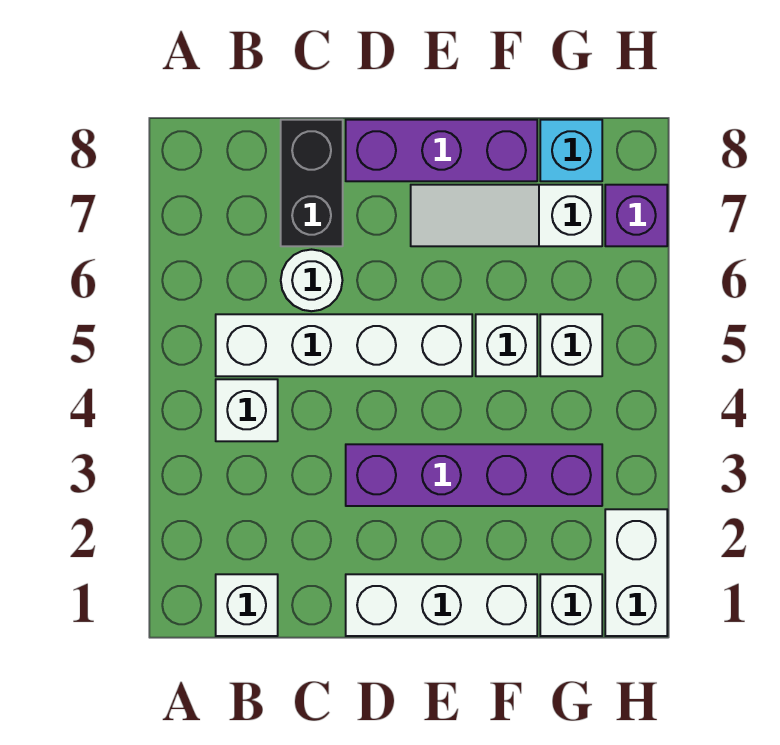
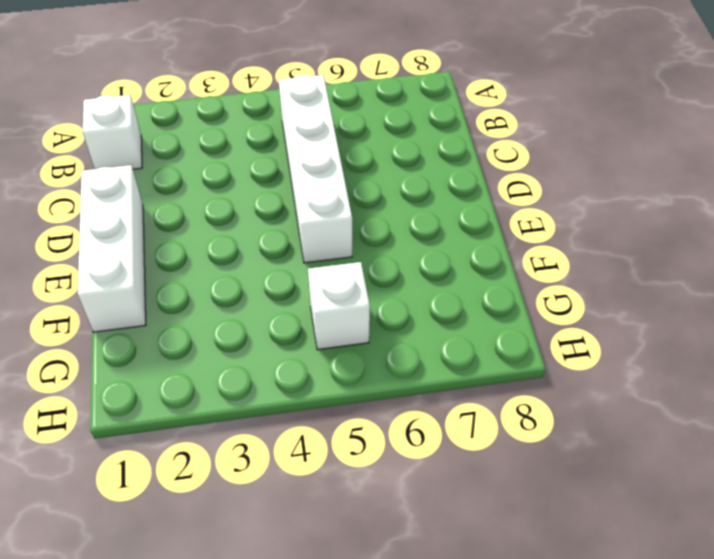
none -> white brick B4 level 1
none -> white round brick C6 level 1
none -> black brick C7:C8 level 1

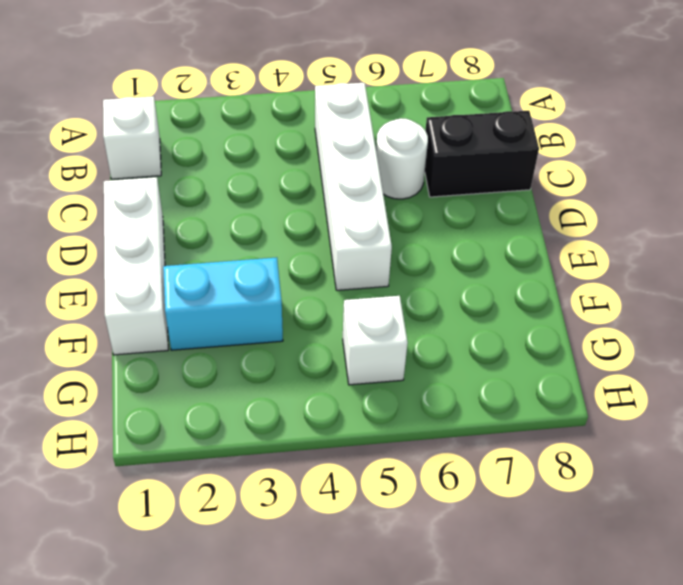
cyan brick F2:F3 level 1 -> purple brick D3:G3 level 1
none -> white brick B4 level 1
none -> purple brick D8:F8 level 1
none -> white slope E7:G7 level 1 top G

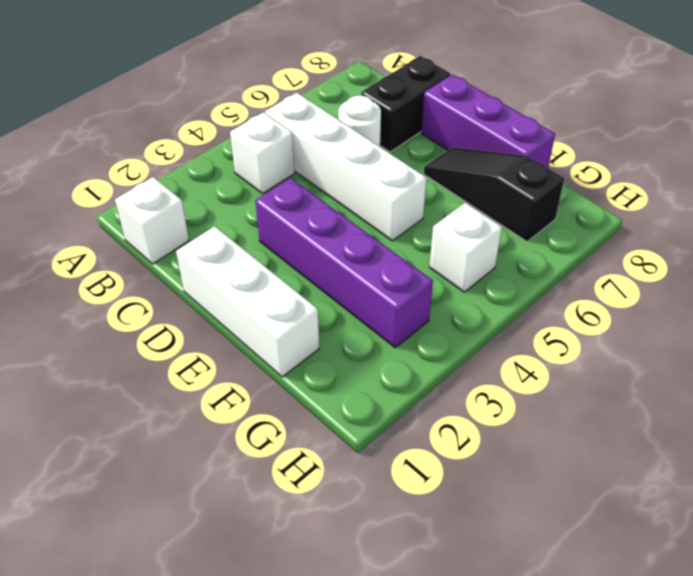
black slope E7:G7 level 1 top G -> white slope E7:G7 level 1 top G
none -> white brick F5 level 1
none -> white brick G1 level 1
none -> cyan brick G8 level 1

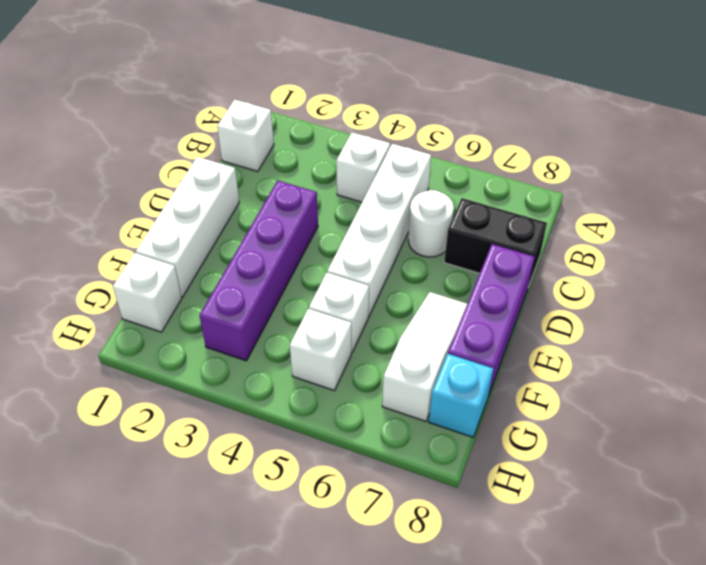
none -> white brick H1:H2 level 1
none -> purple brick H7 level 1

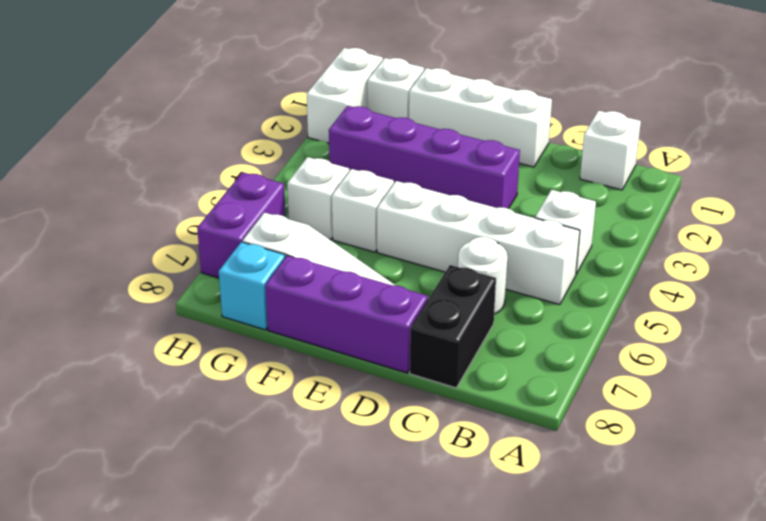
purple brick H6:H7 level 1 -> purple brick H7 level 1

